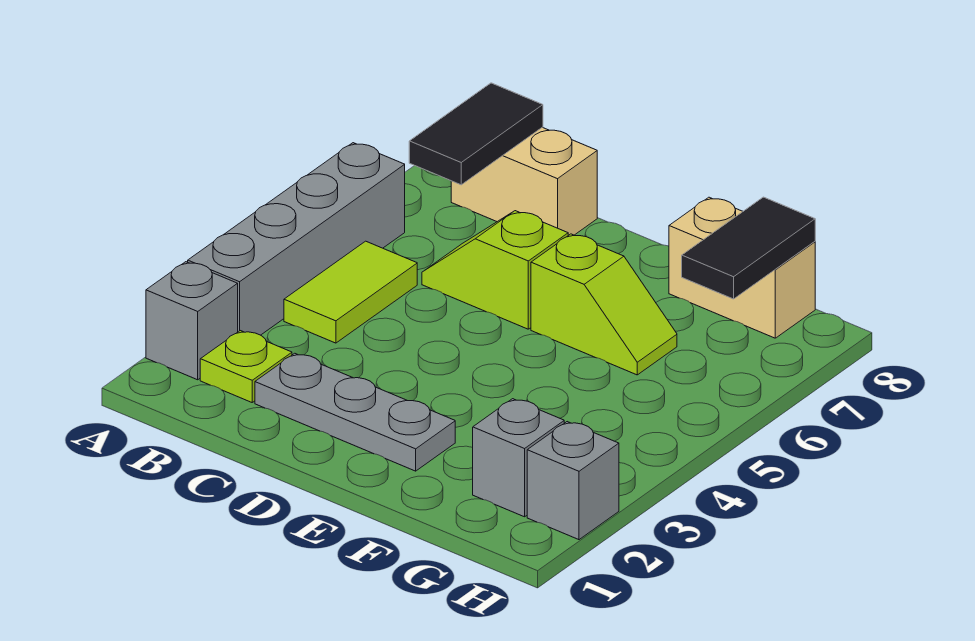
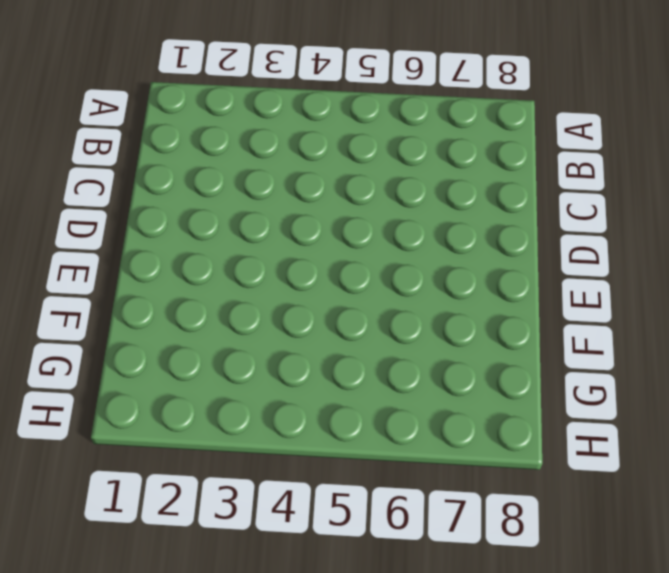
none -> grey brick A2 level 1
none -> grey brick A3:A6 level 1
none -> lime plate B2 level 1

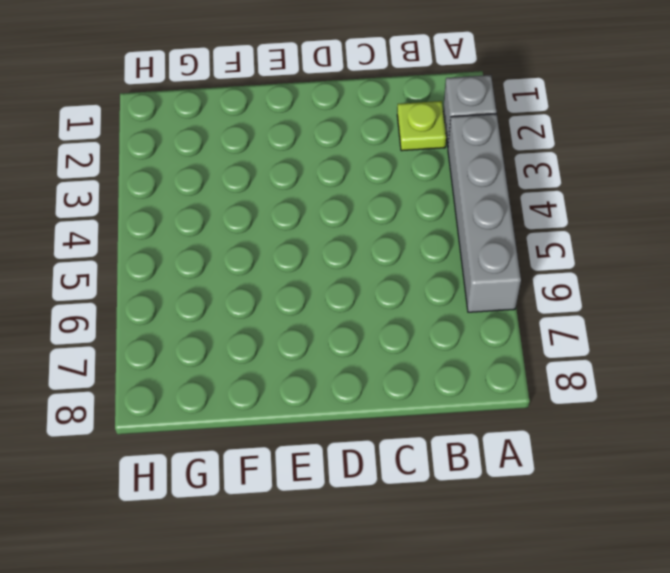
none -> lime tile B4:B5 level 1
none -> tan brick B8:C8 level 1
none -> grey plate C2:E2 level 1

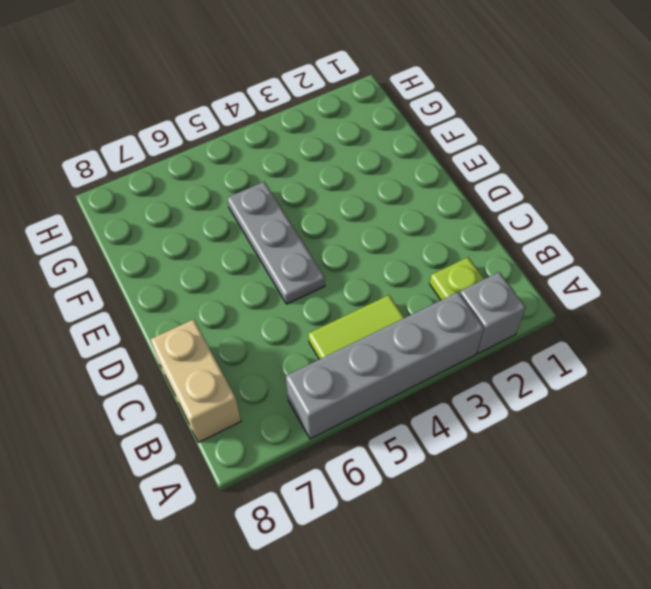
grey plate D5:F5 level 1 -> grey plate C2:E2 level 1
none -> lime slope C6:D6 level 1 top D
none -> lime slope E6:F6 level 1 top E
none -> tan brick F8:G8 level 1

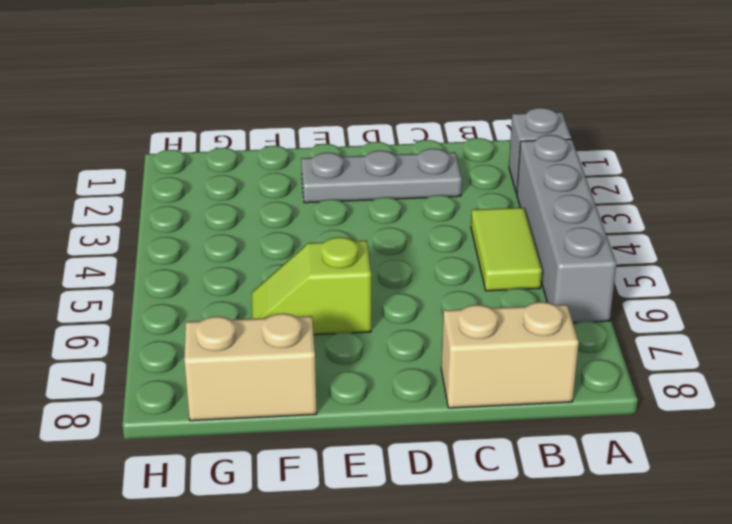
none -> lime plate B2 level 1
none -> lime slope C6:D6 level 1 top D
none -> grey brick G2 level 1

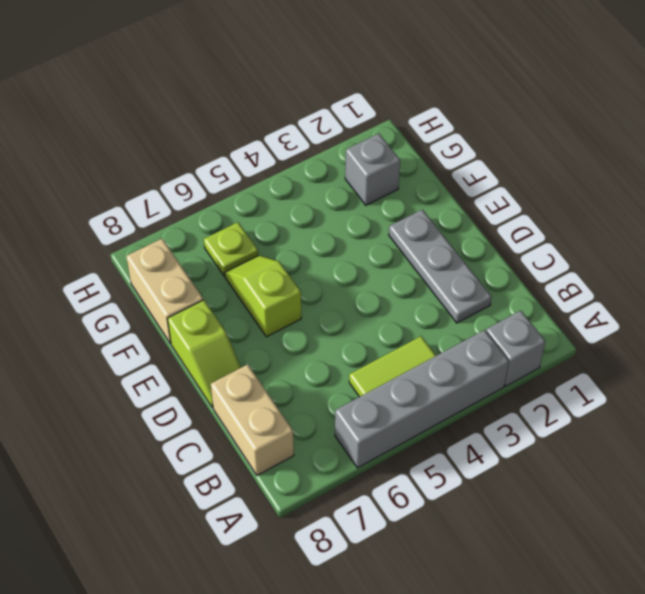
lime slope D8:E8 level 1 top E -> lime slope C6:D6 level 1 top D
lime plate G6 level 1 -> lime plate B2 level 1
none -> grey brick H2 level 1
none -> black tile B7:B8 level 2
none -> black tile G7:G8 level 2

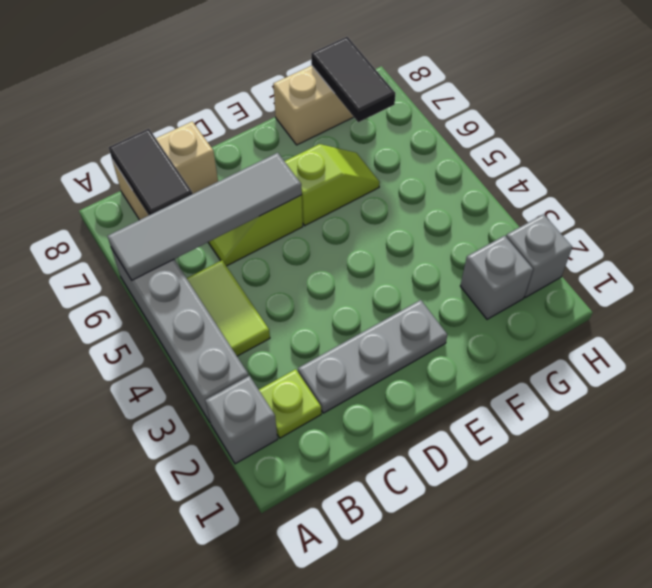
grey tile A6:D6 level 2 -> none

